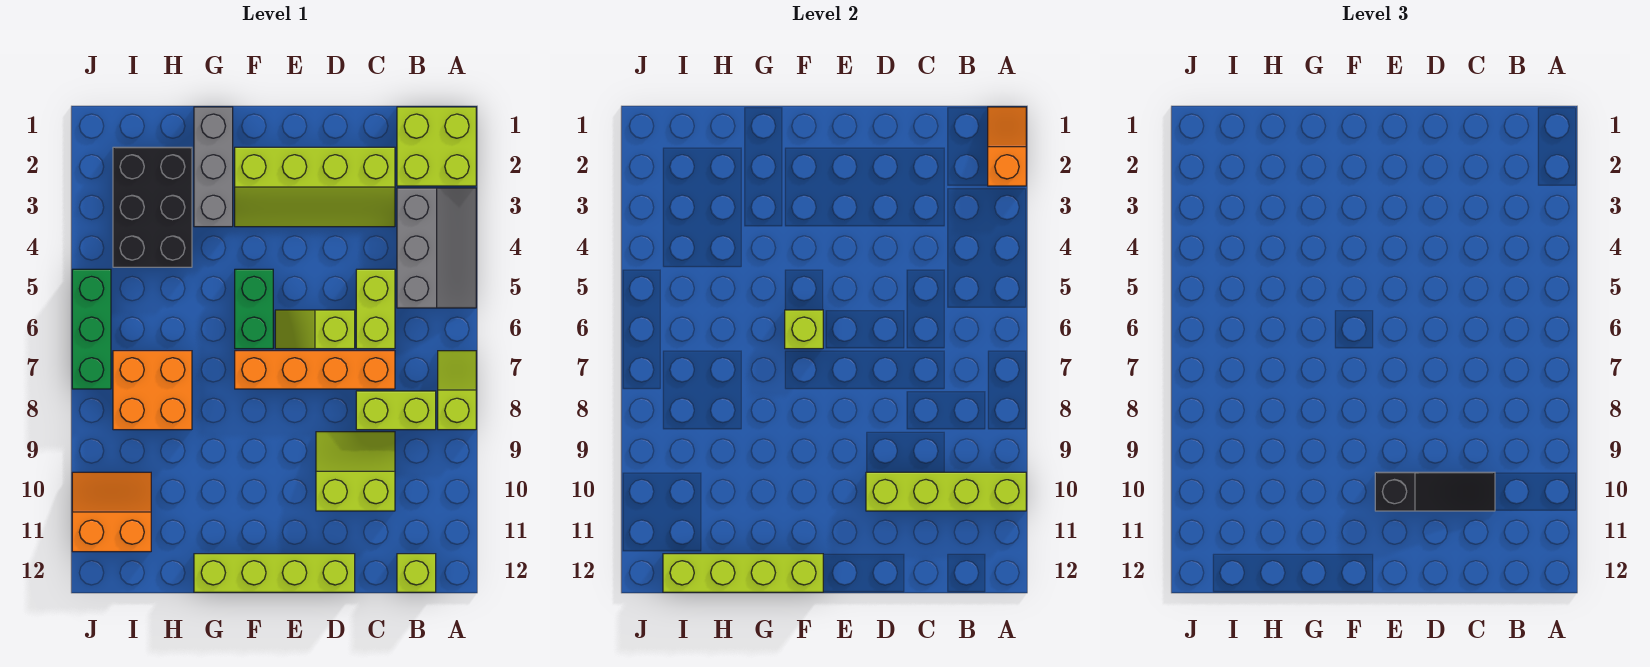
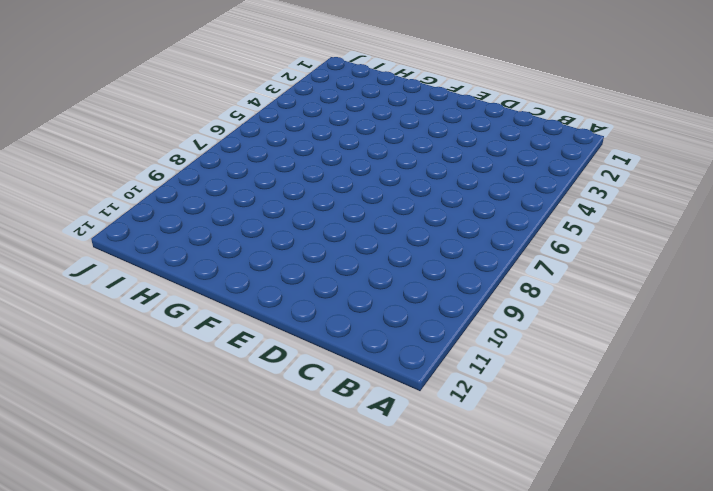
none -> lime brick A1:B2 level 1
none -> grey slope A3:B5 level 1 top B
none -> lime slope A7:A8 level 1 top 8

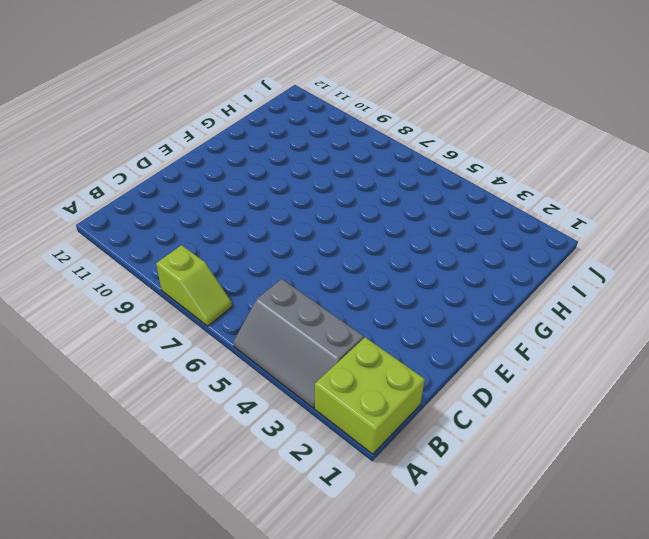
none -> lime brick B8:C8 level 1
none -> lime brick B12 level 1
none -> lime slope C2:F3 level 1 top 2

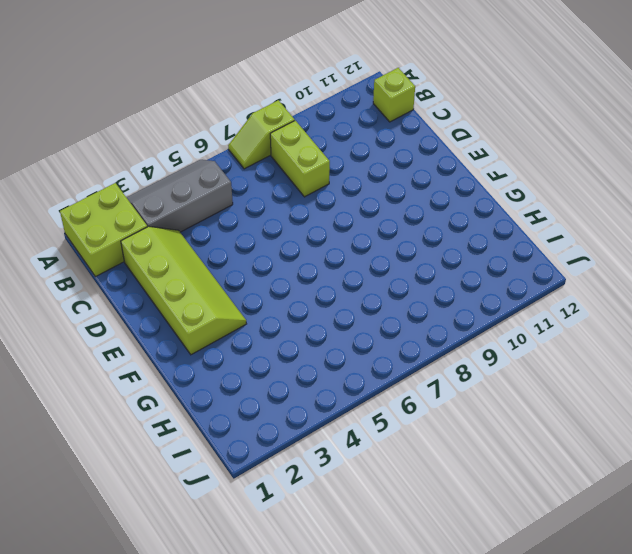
none -> lime brick C5:C6 level 1
none -> orange brick C7:F7 level 1
none -> lime slope C9:D10 level 1 top 10

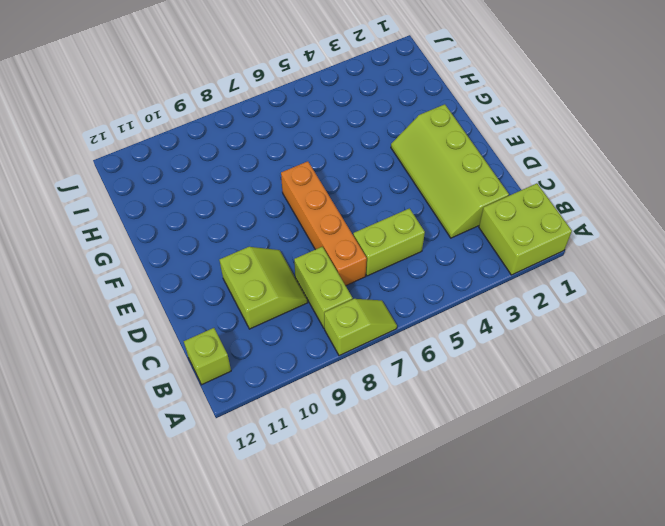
none -> grey slope A3:B5 level 1 top B
none -> lime slope D6:E6 level 1 top D
none -> lime brick D12:G12 level 1

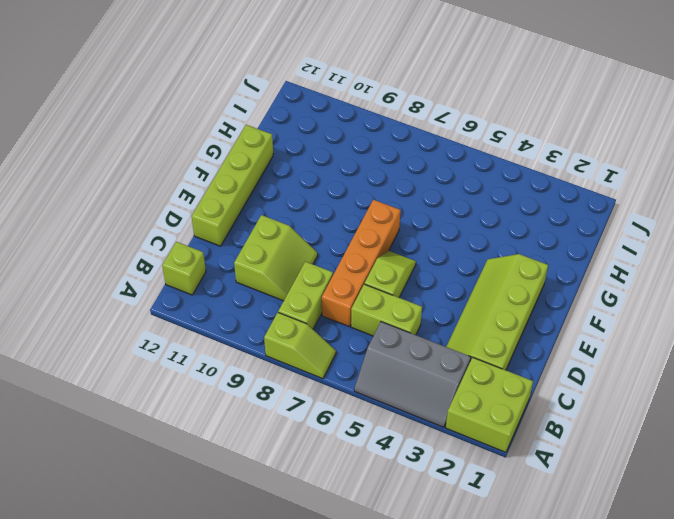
none -> green brick F5:F6 level 1
none -> grey brick G1:G3 level 1
none -> black brick H2:I4 level 1

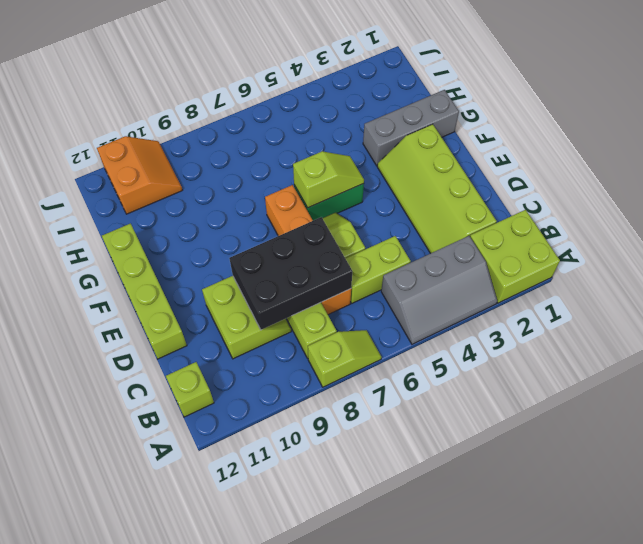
black brick C7:D9 level 2 -> black brick H2:I4 level 1
lime slope F5:F6 level 2 top 6 -> lime brick F6 level 2
none -> orange brick H7:I8 level 1
none -> green brick J5:J7 level 1
none -> orange slope A1:A2 level 2 top 2

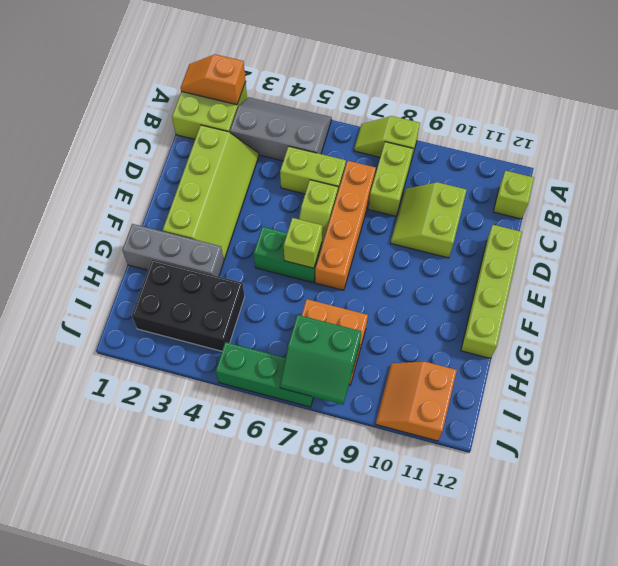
green slope I7:J8 level 2 top I -> none
none -> lime brick A10:D10 level 2
none -> lime brick F12:I12 level 2
none -> black slope C10:E10 level 3 top E

